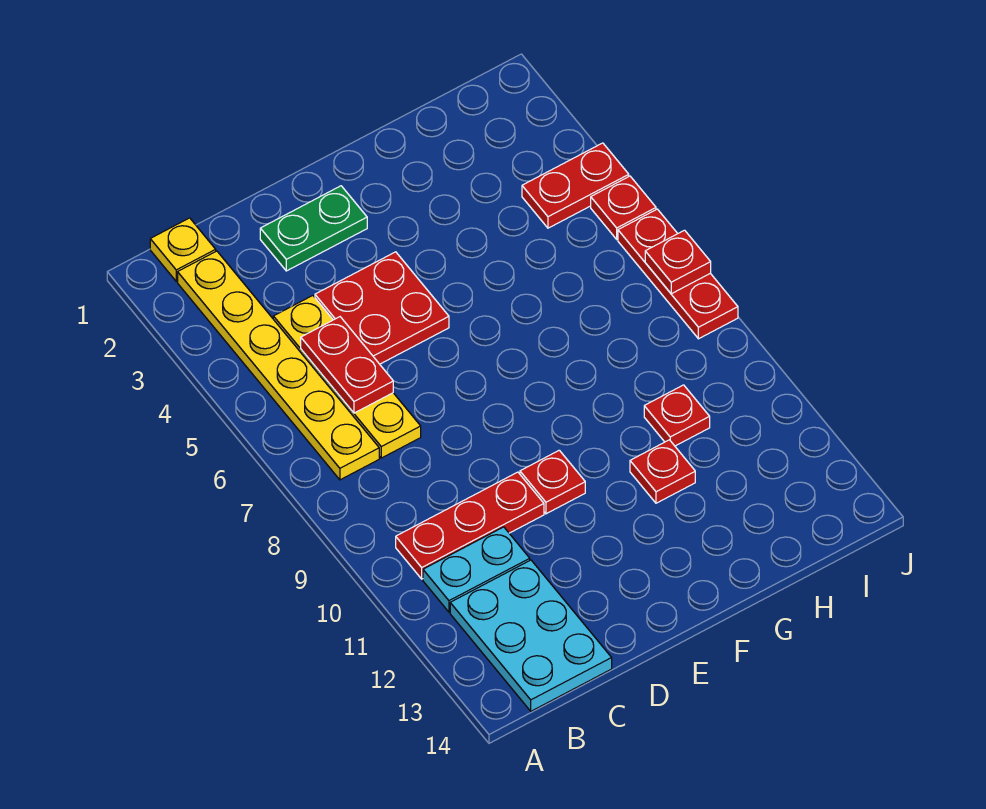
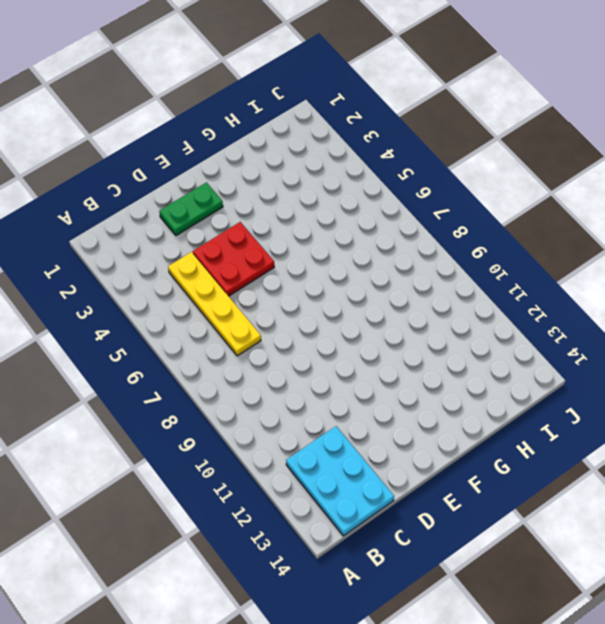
none -> yellow plate B1 level 1
none -> yellow plate B2:B7 level 1
none -> red plate B10:D10 level 1

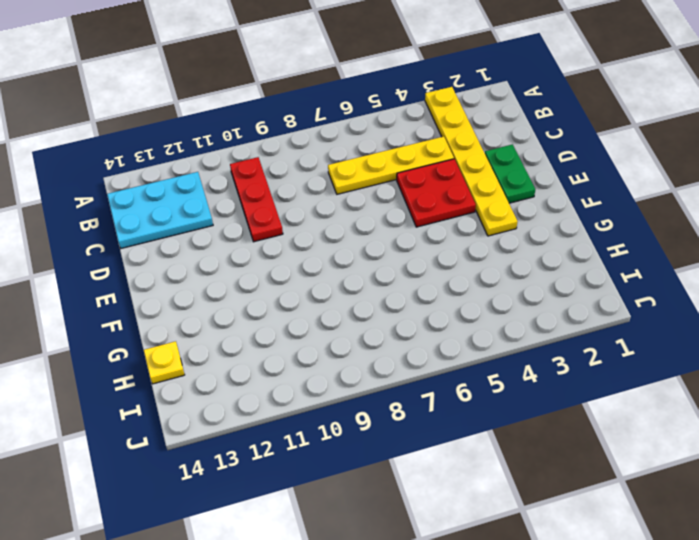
yellow plate A3:F3 level 1 -> yellow plate B2:B7 level 1
yellow plate H14 level 1 -> yellow plate B1 level 1
none -> cyan plate B11:C11 level 1
none -> red plate E10 level 1
none -> red plate G11 level 1

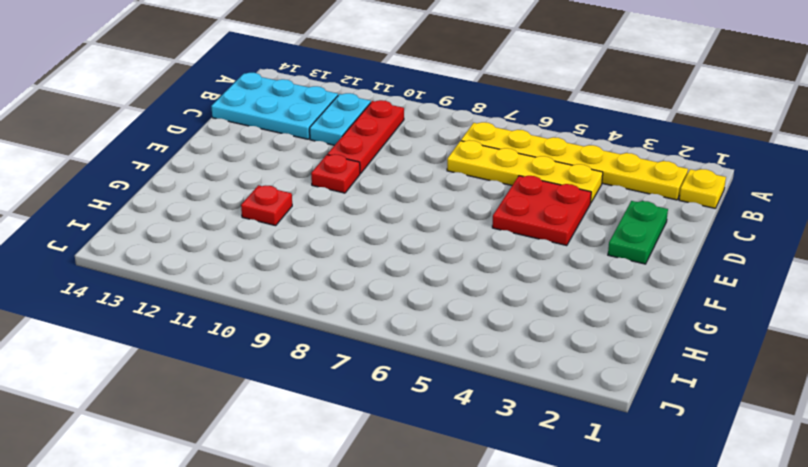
none -> red plate H10 level 1
none -> red plate I4:J4 level 1
none -> red plate J5 level 1

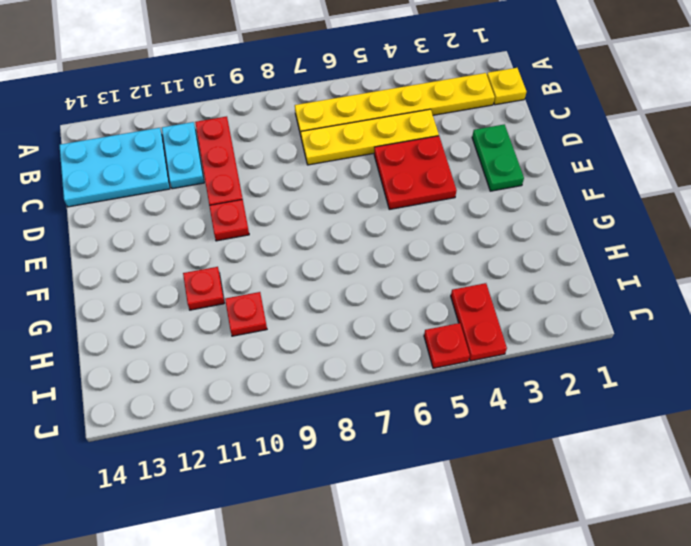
none -> red plate J6:J8 level 1
none -> red plate C5:C6 level 2
none -> red plate J7 level 2

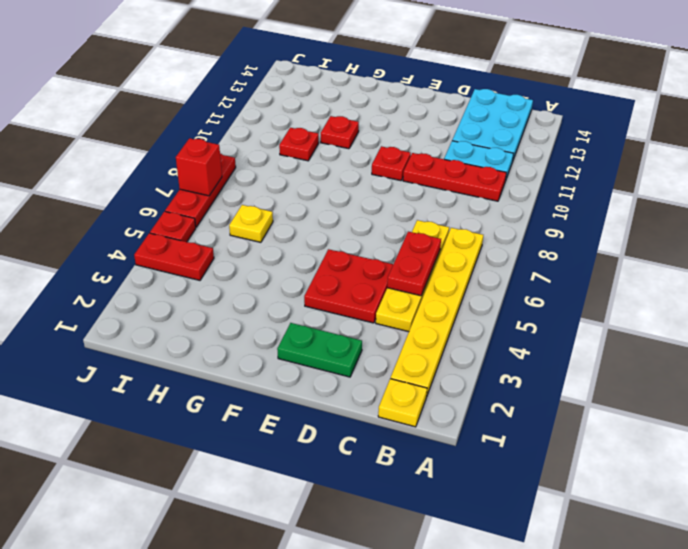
yellow plate H6 level 1 -> none
red brick J7 level 2 -> red plate J7 level 2

